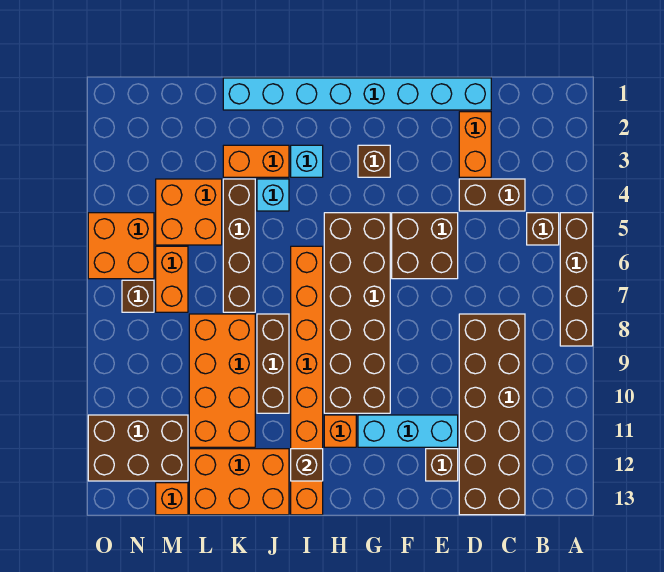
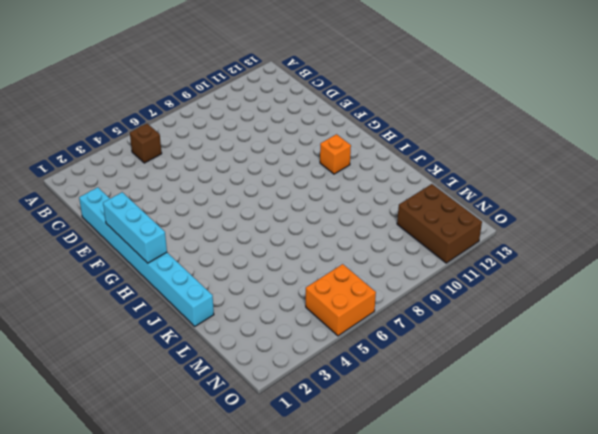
cyan brick F1:H1 level 2 -> cyan brick E11:G11 level 1
none -> brown brick A5:A8 level 1
none -> brown brick C4:D4 level 1
none -> brown brick C8:D13 level 1

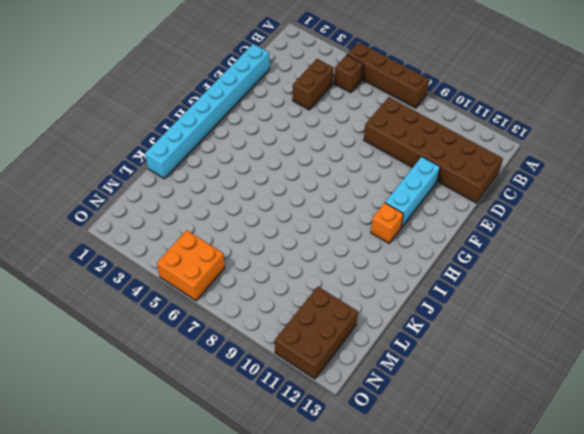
none -> orange brick D2:D3 level 1
none -> brown brick E5:F6 level 1
none -> brown brick E12 level 1

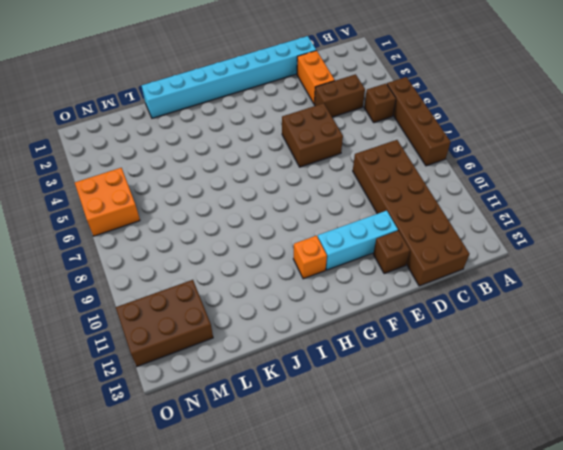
none -> brown brick G3 level 1
none -> brown brick G5:H10 level 1
none -> cyan brick I3 level 1

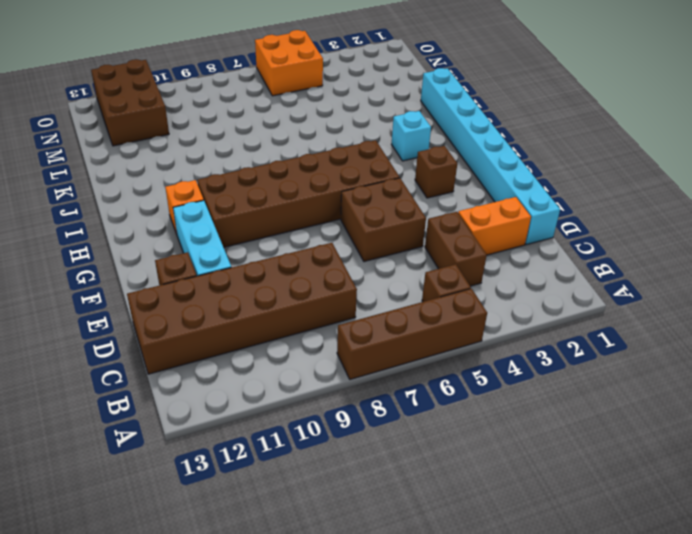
none -> orange brick I6:I13 level 1
none -> orange brick J3:K3 level 1
none -> cyan brick J4 level 1

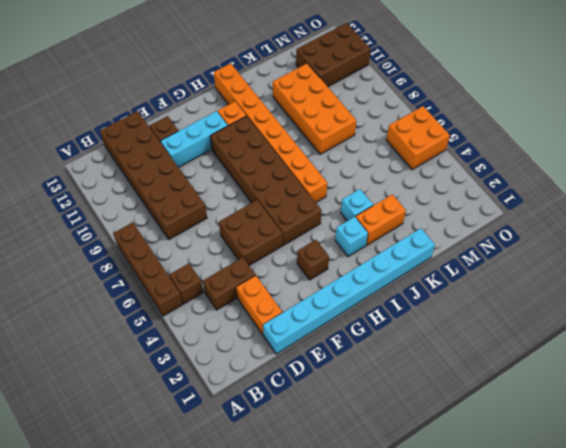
none -> brown brick J8:J10 level 1
none -> orange brick J12:L13 level 1
none -> brown brick K4:K7 level 1

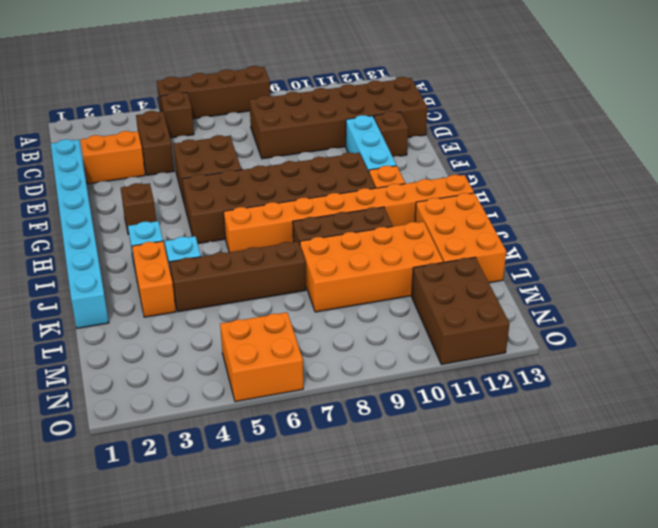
none -> orange brick L4:M5 level 1
none -> orange brick M6:M7 level 1
none -> orange brick M13 level 1

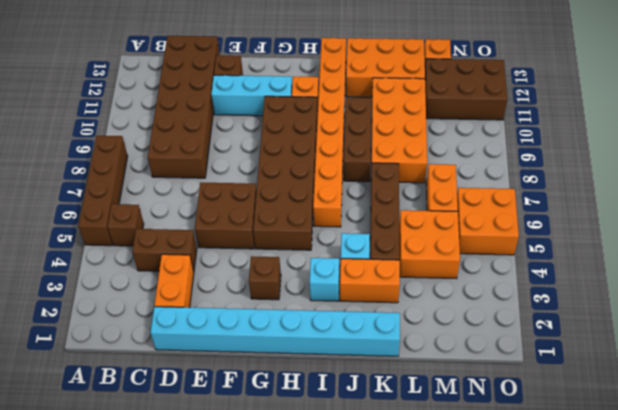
none -> brown brick N7 level 1
none -> brown brick I12 level 2

